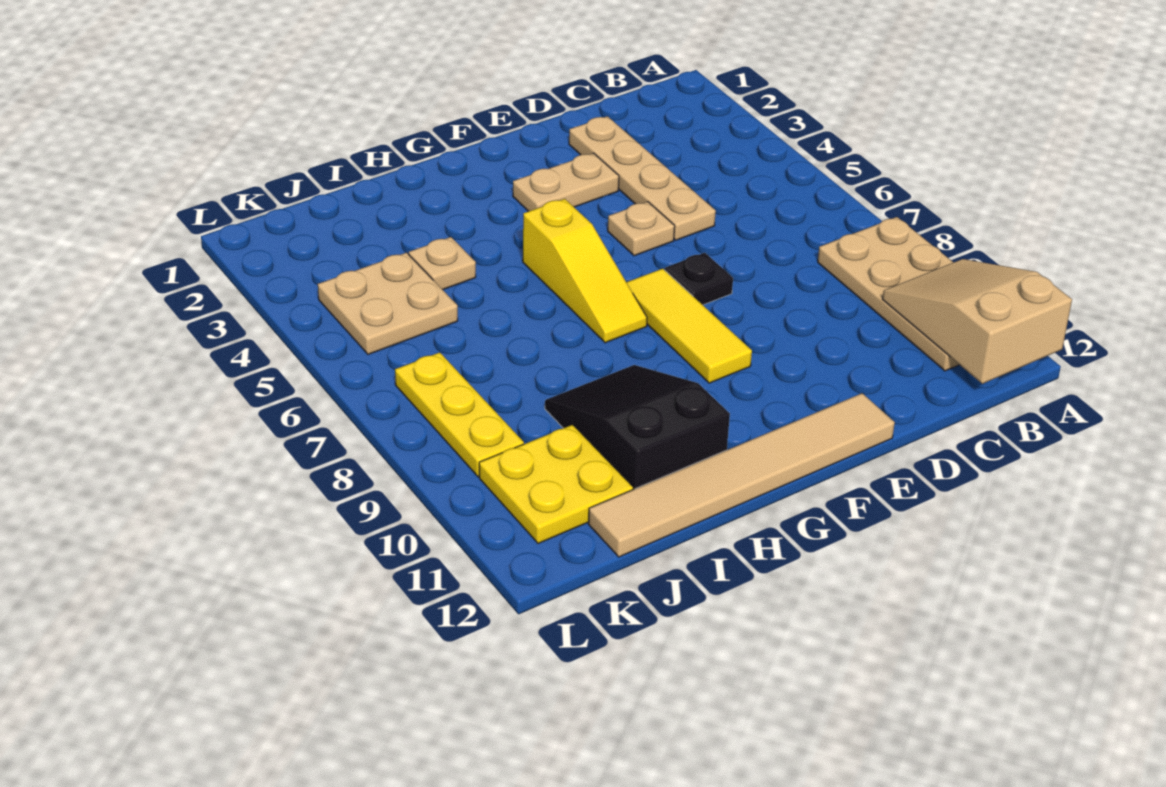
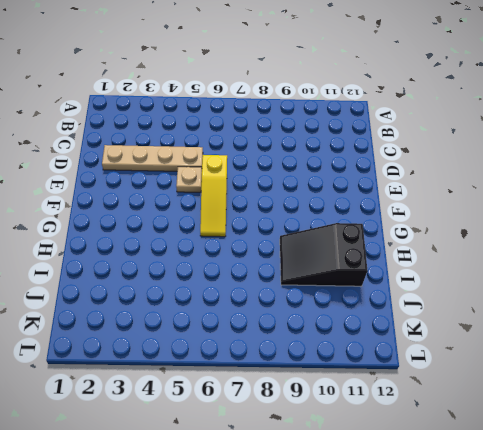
yellow slope E6:G6 level 1 top E -> yellow slope G5:G7 level 1 top 5
none -> tan plate A8:B11 level 1
none -> tan plate E3:F3 level 1
none -> black plate E7 level 1

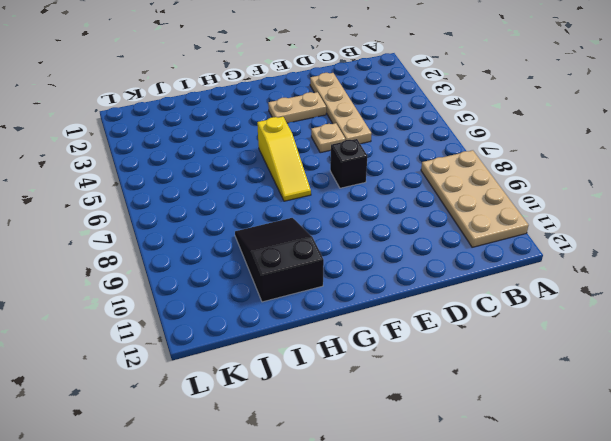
black brick E7 level 1 -> black plate E7 level 1
none -> tan tile E12:J12 level 1
none -> yellow tile F7:F9 level 1
none -> tan plate I4 level 1

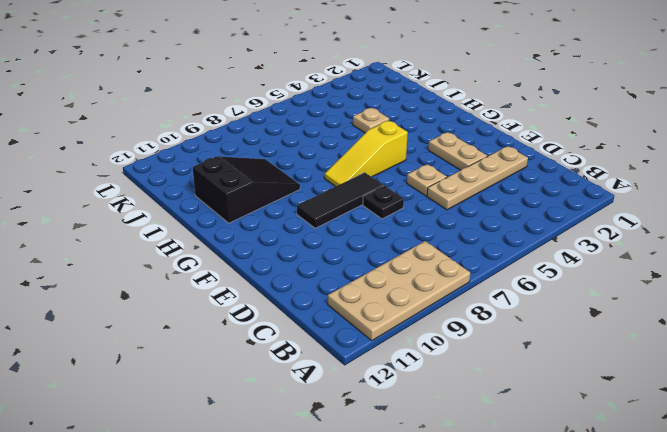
black tile F7:F9 level 1 -> yellow tile F7:F9 level 1
none -> tan tile E12:J12 level 1
none -> tan plate J4:K5 level 1
none -> yellow plate J10:K11 level 1

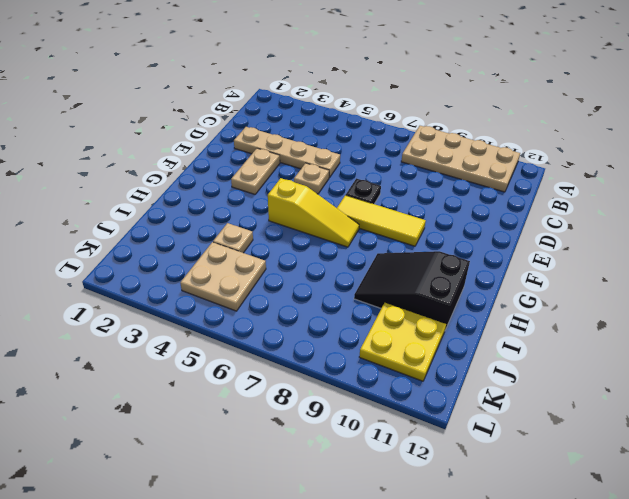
none -> tan tile E12:J12 level 1
none -> yellow plate K7:K9 level 1
none -> tan slope A10:B12 level 2 top 12

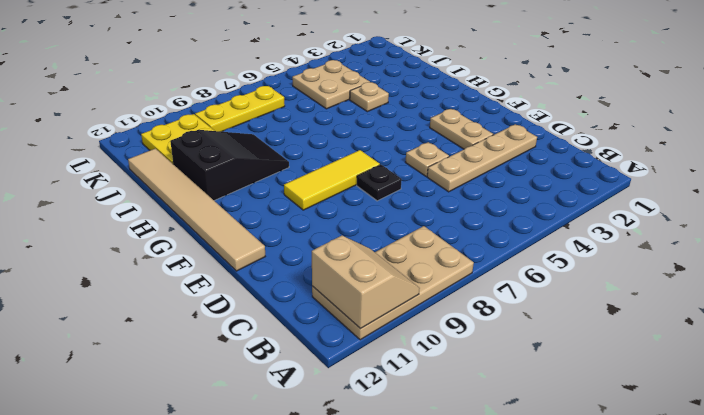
tan slope A10:B11 level 2 top 11 -> tan slope A10:B12 level 2 top 12
none -> yellow slope G5:G7 level 1 top 5

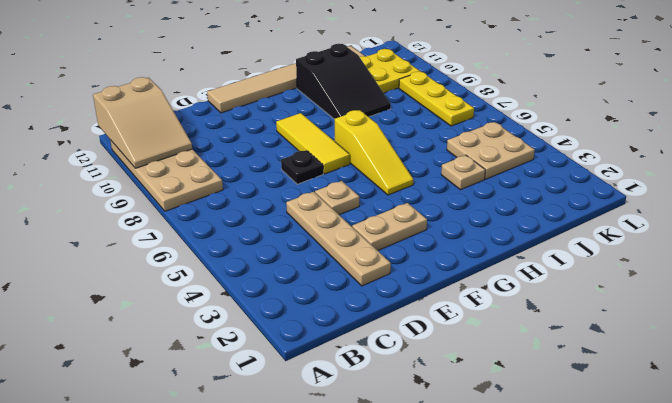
yellow slope G5:G7 level 1 top 7 -> yellow slope G5:G7 level 1 top 5

